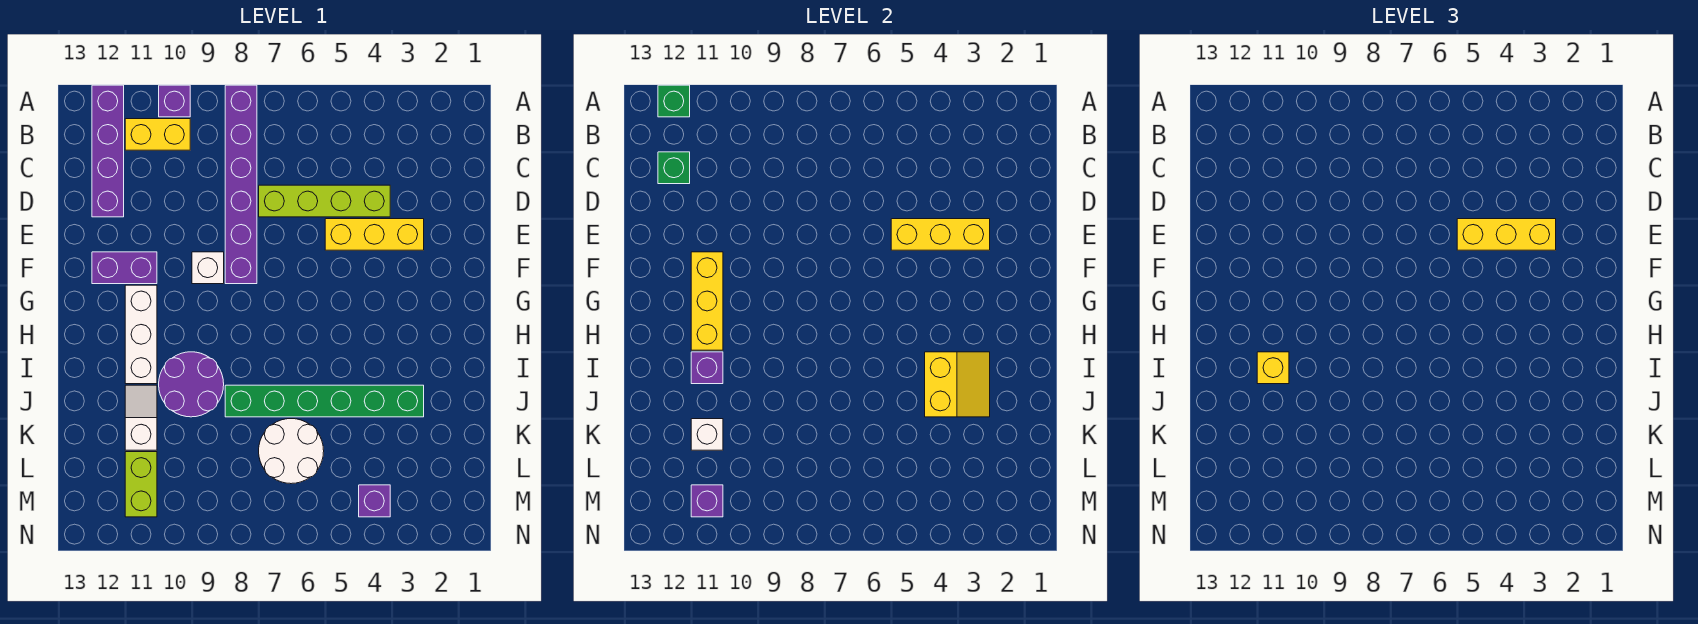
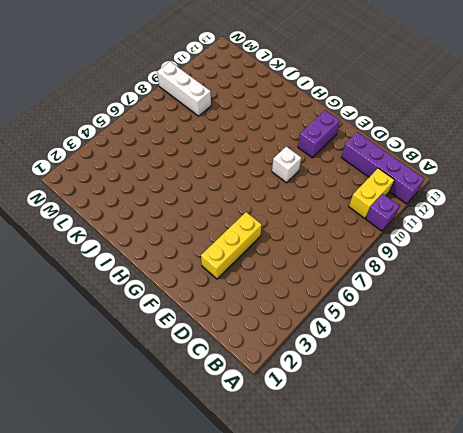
white brick L9:N9 level 1 -> white brick G11:I11 level 1
none -> purple brick A8:F8 level 1
none -> lime brick D4:D7 level 1
none -> purple round brick I9:J10 level 1

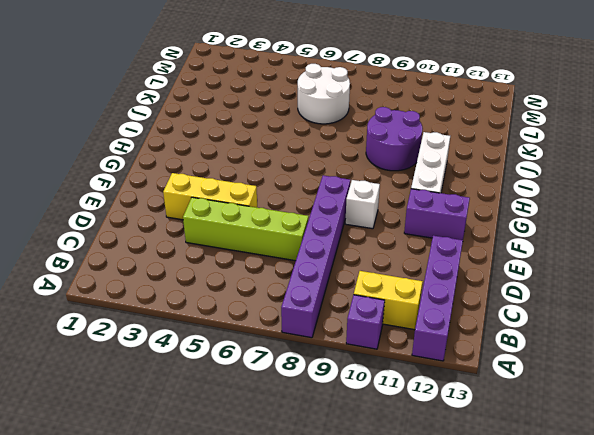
none -> green brick J3:J8 level 1
none -> white slope J11:K11 level 1 top K
none -> lime brick L11:M11 level 1

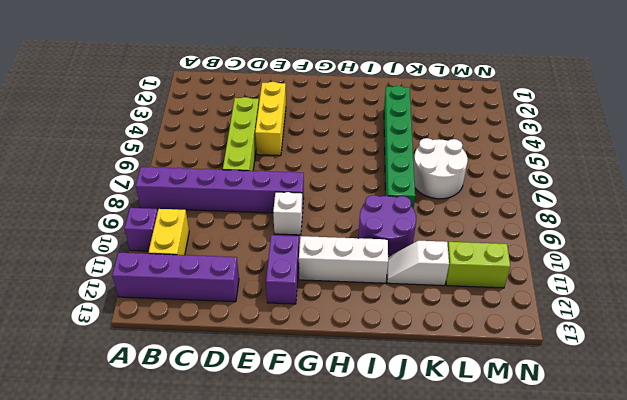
none -> purple brick M4 level 1
none -> green brick A12 level 2
none -> green brick C12 level 2

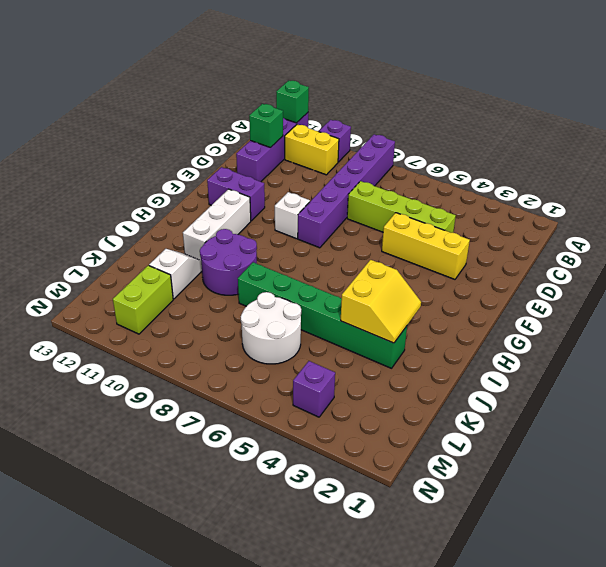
none -> yellow brick E3:E5 level 2
none -> yellow brick F11:H11 level 2
none -> purple brick I11 level 2

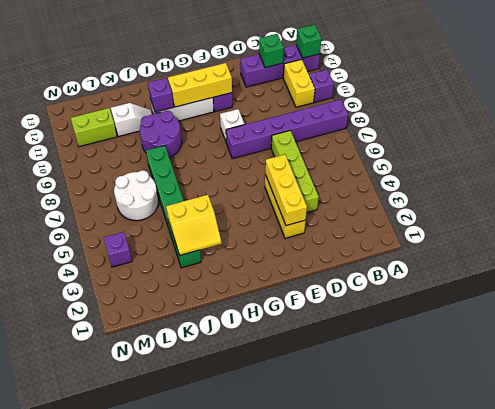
none -> white brick K11 level 2
none -> purple brick M11 level 2
none -> yellow brick E3:E5 level 3

